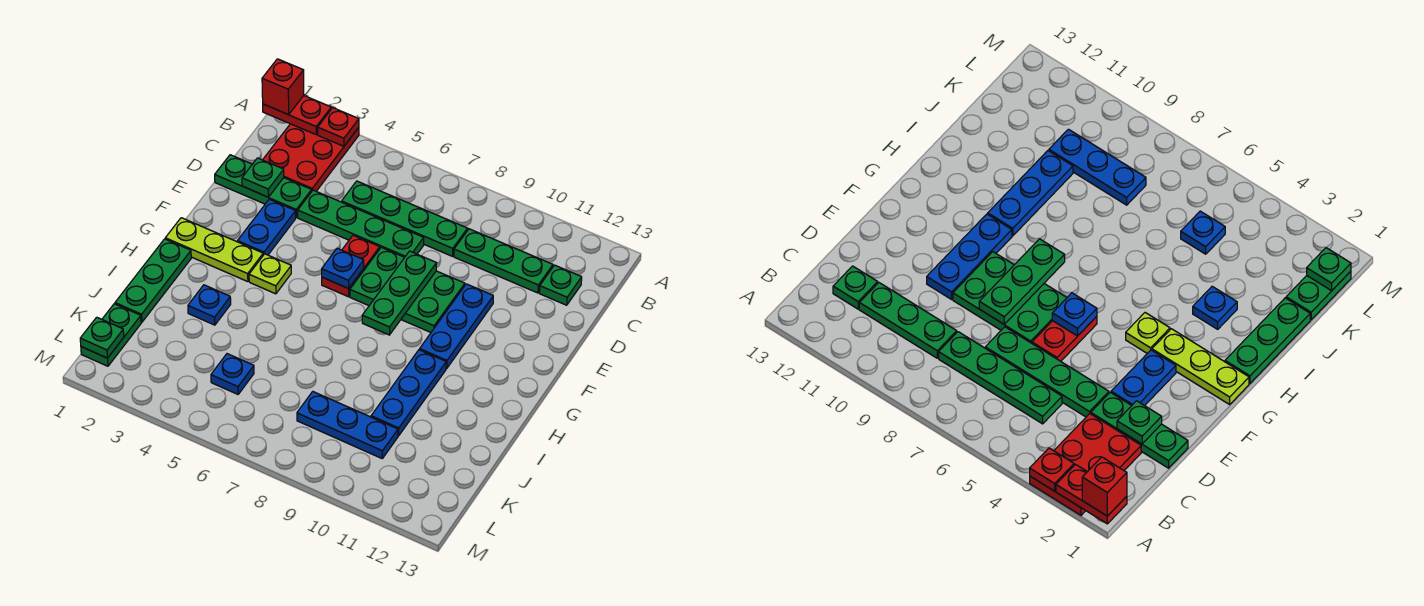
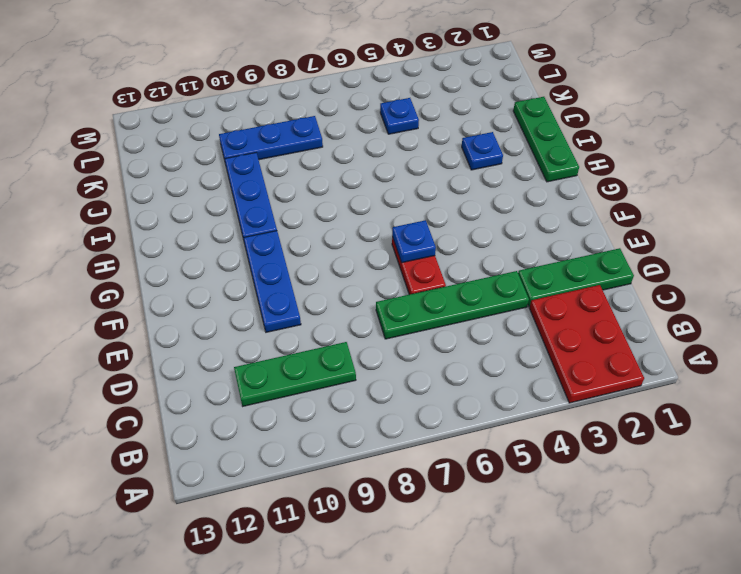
none -> green plate C5:C8 level 1
none -> green plate C12 level 1
none -> blue plate E3:F3 level 1

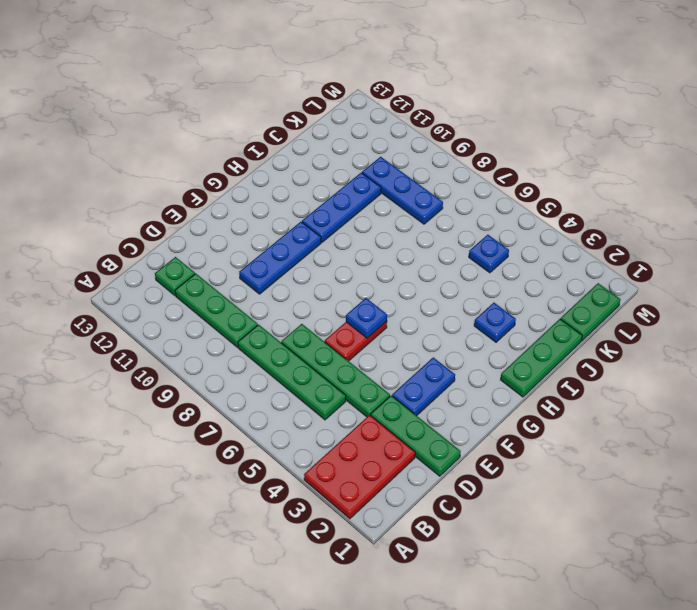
none -> green plate E7:F9 level 1
none -> lime plate G1:G3 level 1
none -> lime plate G4 level 1

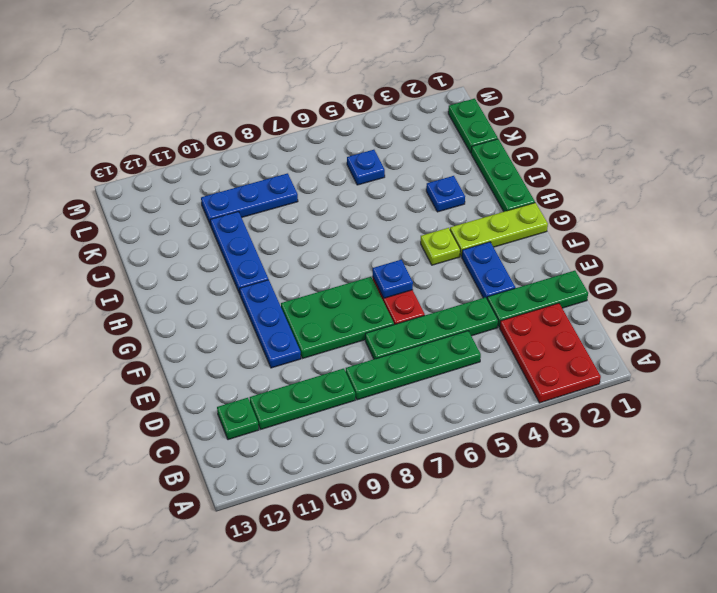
none -> red plate A1:A2 level 2
none -> red plate A3 level 2
none -> green plate D2 level 2

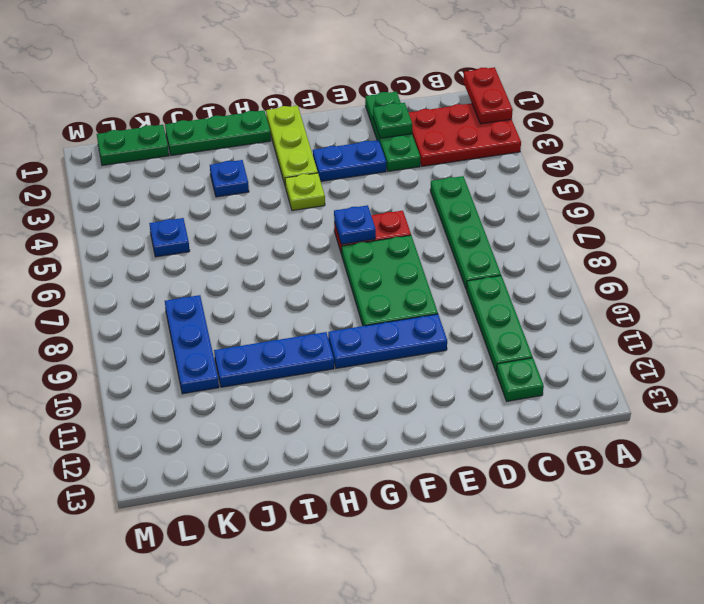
none -> green plate D4:D7 level 1
none -> red plate A3 level 2
none -> green plate E8:G8 level 2

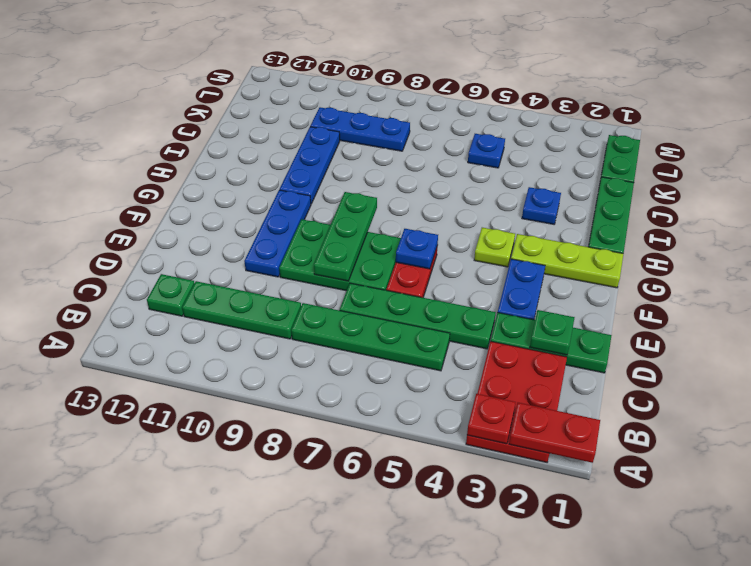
none -> green plate L1 level 2
none -> red brick A1 level 3

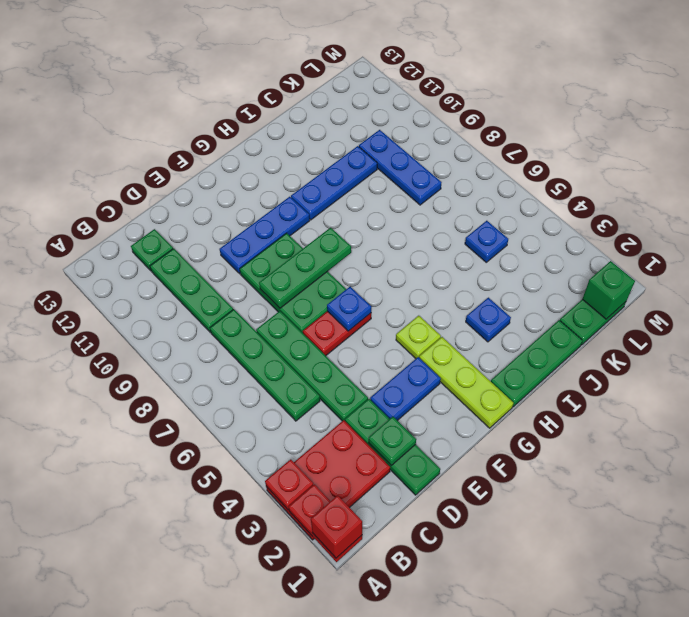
green brick L1 level 2 -> green plate L1 level 2

